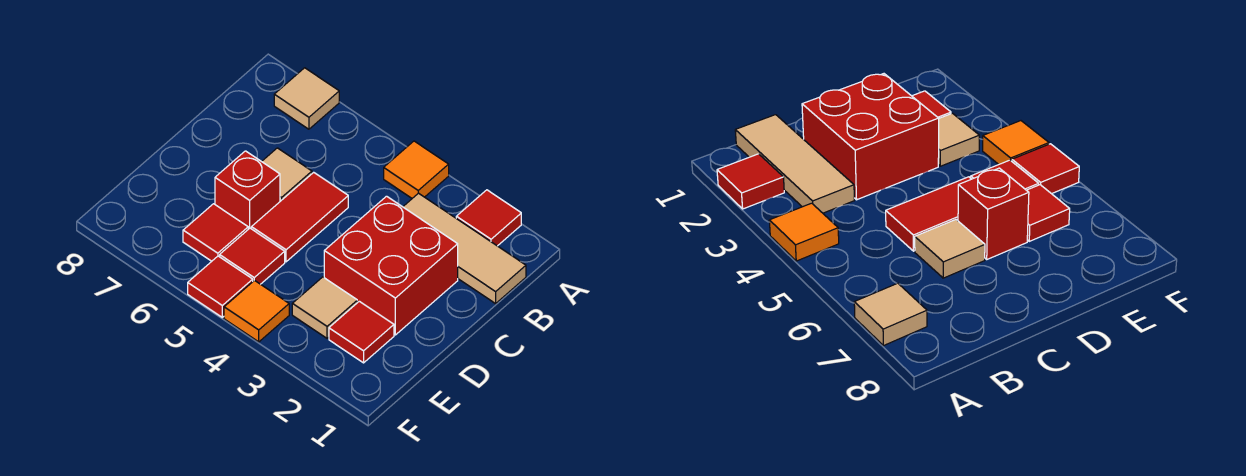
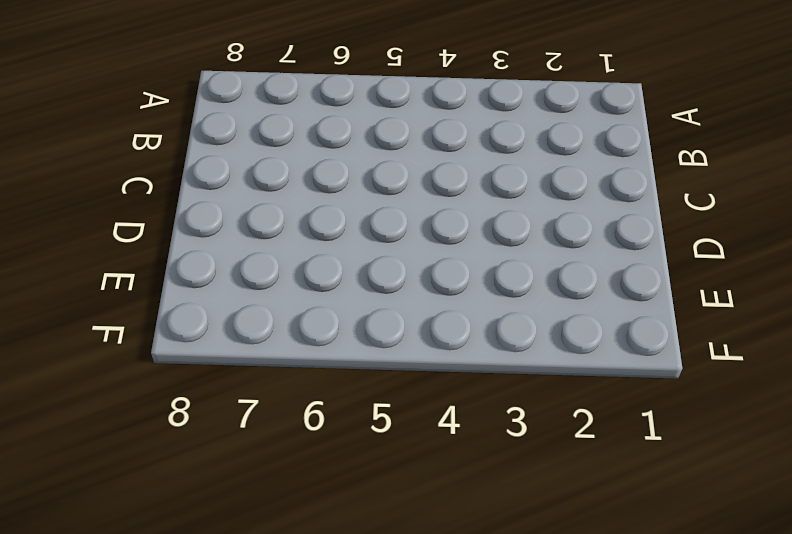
none -> red tile A2 level 1
none -> orange tile A4 level 1
none -> tan tile A7 level 1

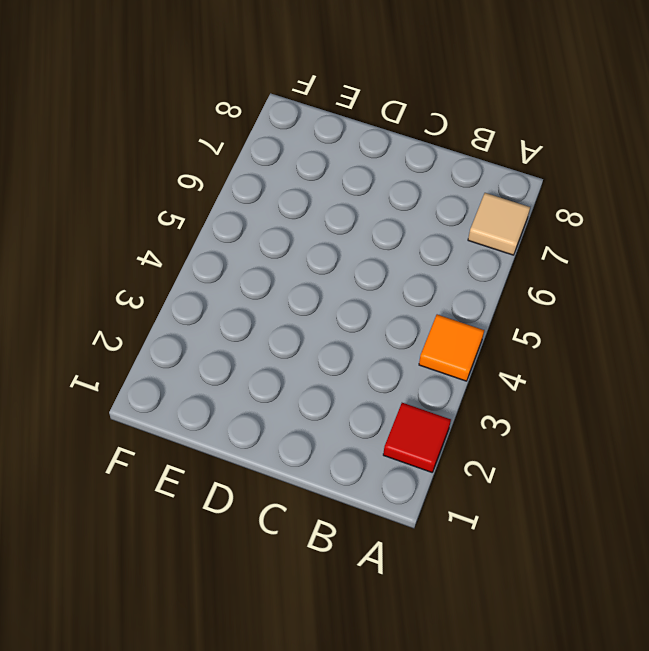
none -> tan tile B1:B3 level 1
none -> red brick C2:D3 level 1
none -> red tile C5:D5 level 1

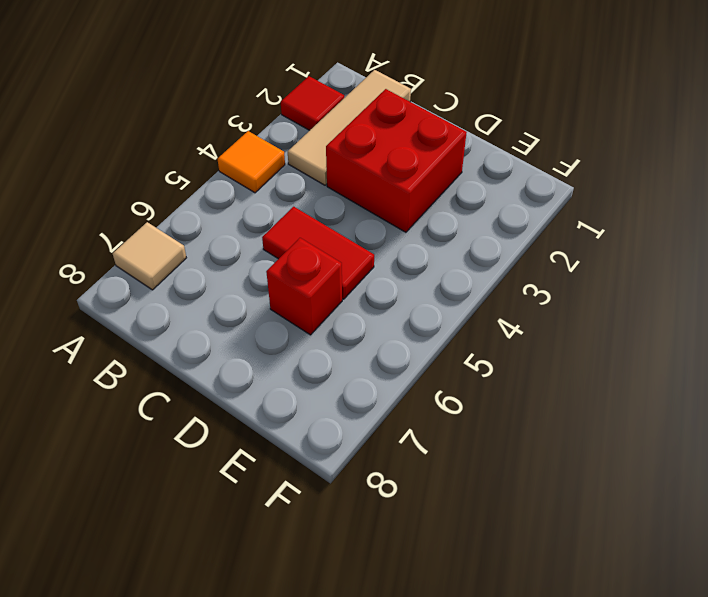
none -> tan tile C6 level 1
none -> red tile E2 level 1
none -> tan tile E3 level 1

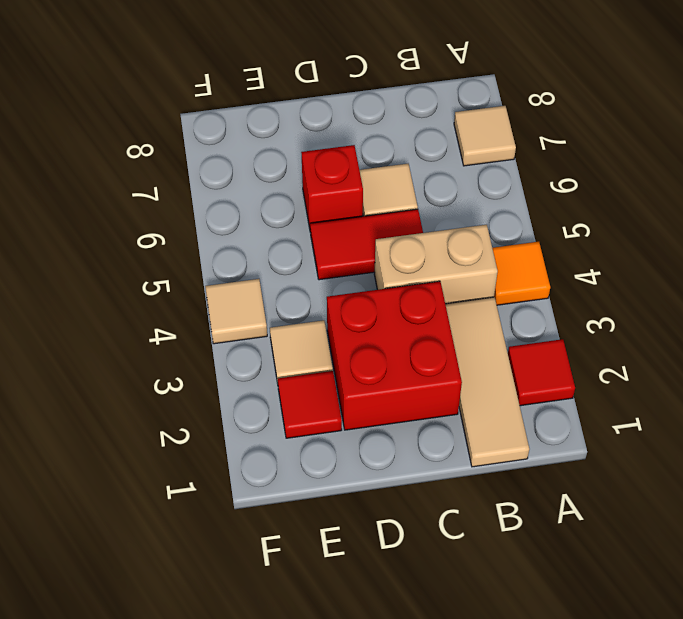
tan brick B4:C4 level 1 -> none
tan tile F4 level 1 -> orange tile F4 level 1
none -> red tile E5 level 1
none -> red tile E6 level 1
none -> red tile F5 level 1

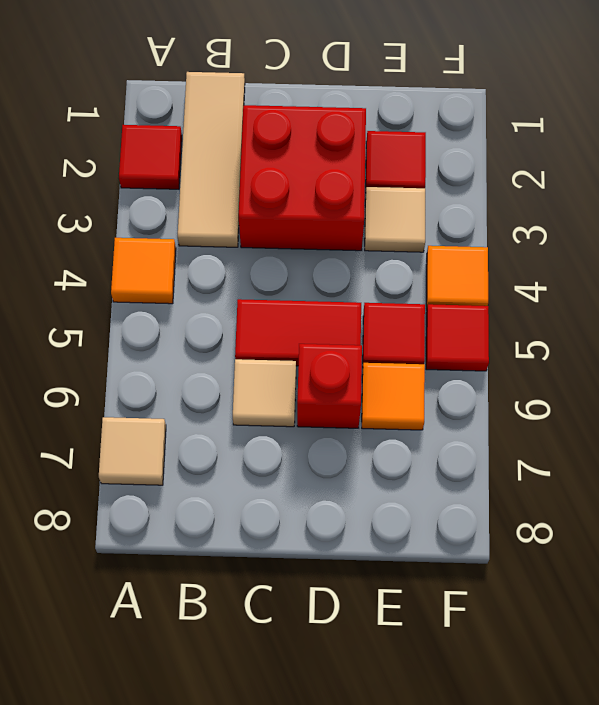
orange tile E6 level 1 -> red tile E6 level 1

